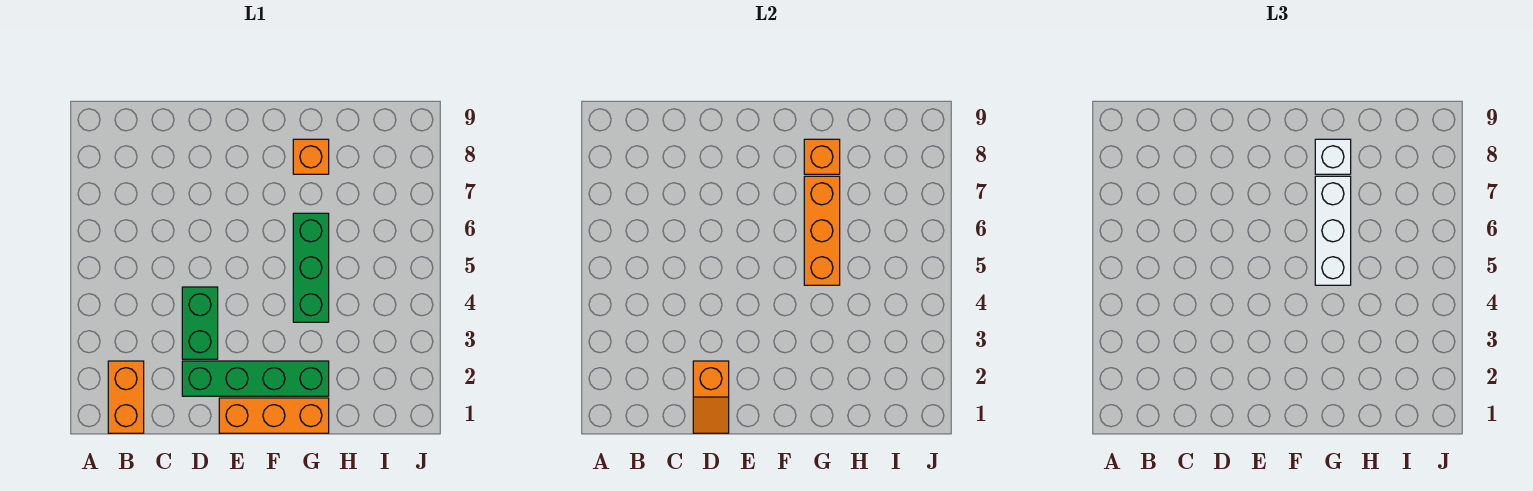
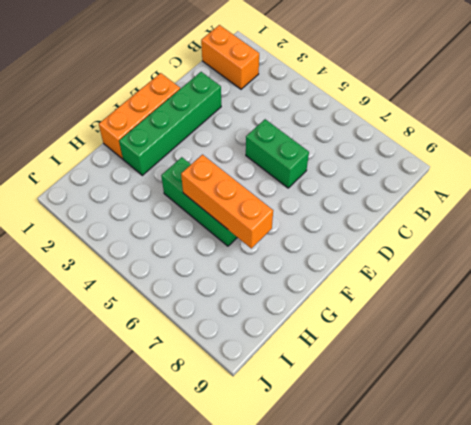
green brick D5:D6 level 1 -> green brick D3:D4 level 1
none -> orange brick G8 level 1
none -> orange slope D1:D2 level 2 top 2

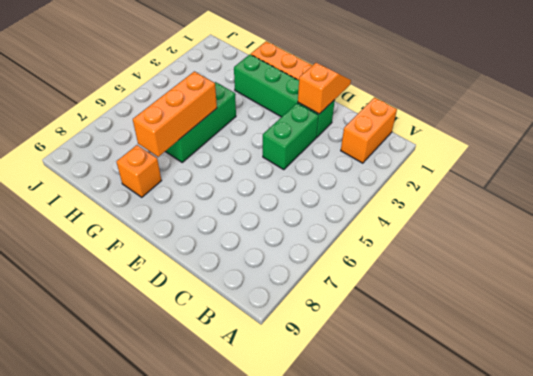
none -> orange brick G8 level 2
none -> white brick G5:G7 level 3

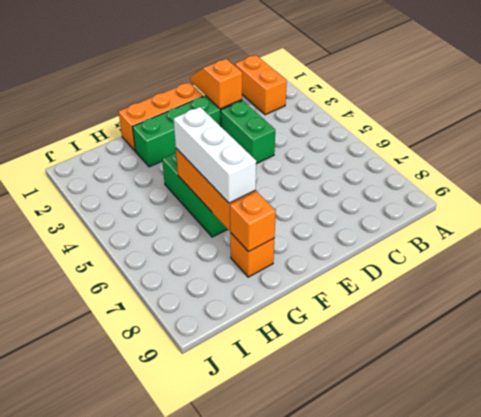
none -> white brick G8 level 3

